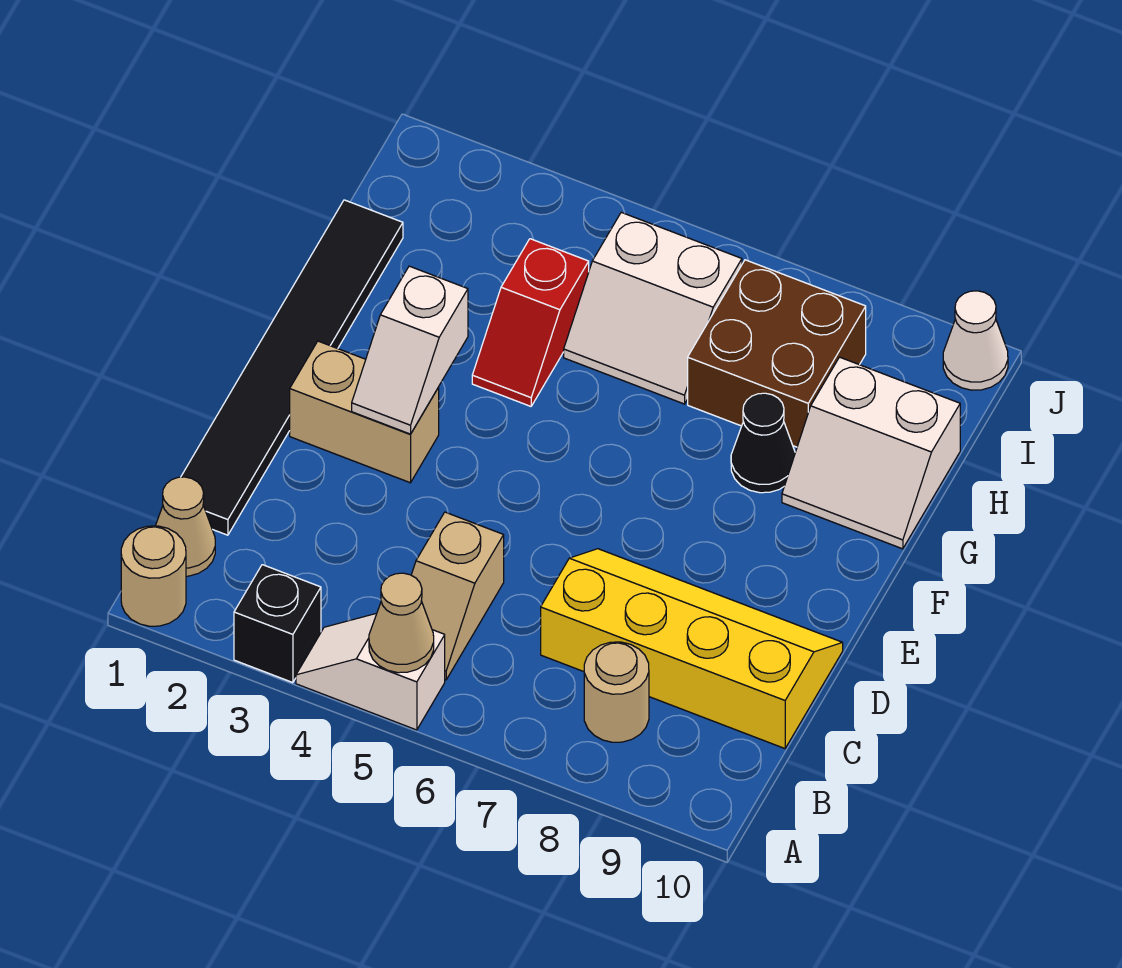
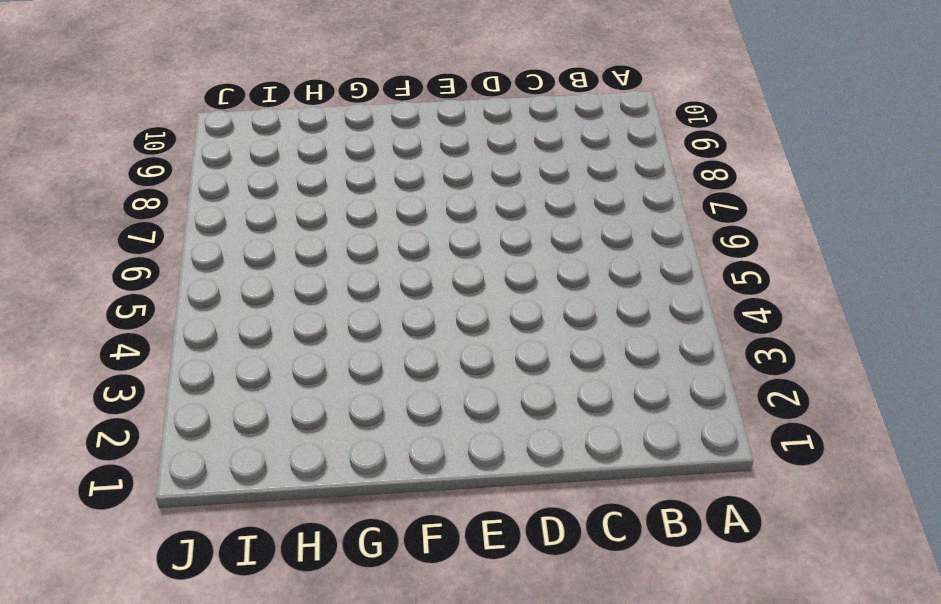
none -> tan round brick A1 level 1
none -> black brick A3 level 1
none -> white slope A4:A5 level 1 top 5

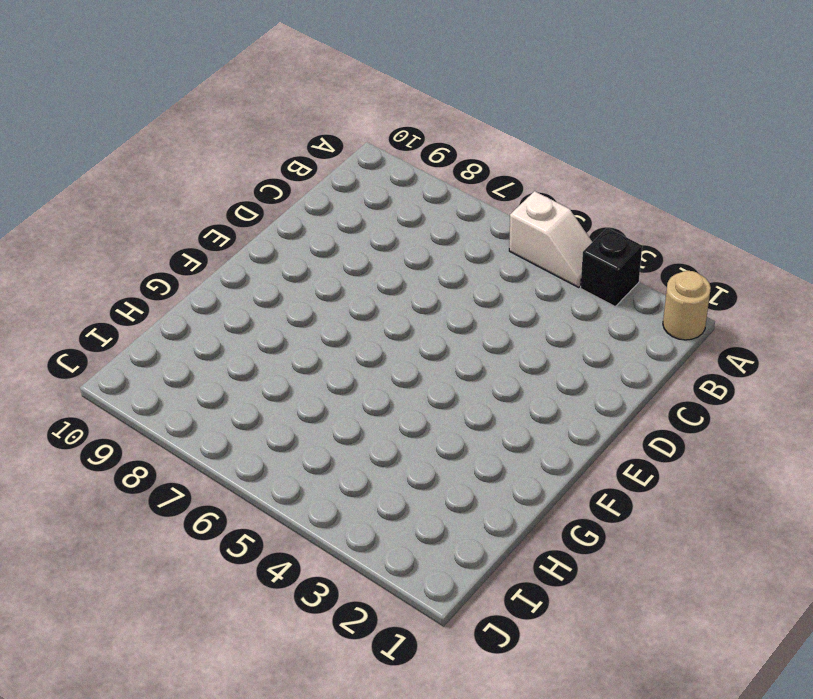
none -> tan cone B1 level 1
none -> tan slope B5:C5 level 1 top C
none -> tan round brick B8 level 1

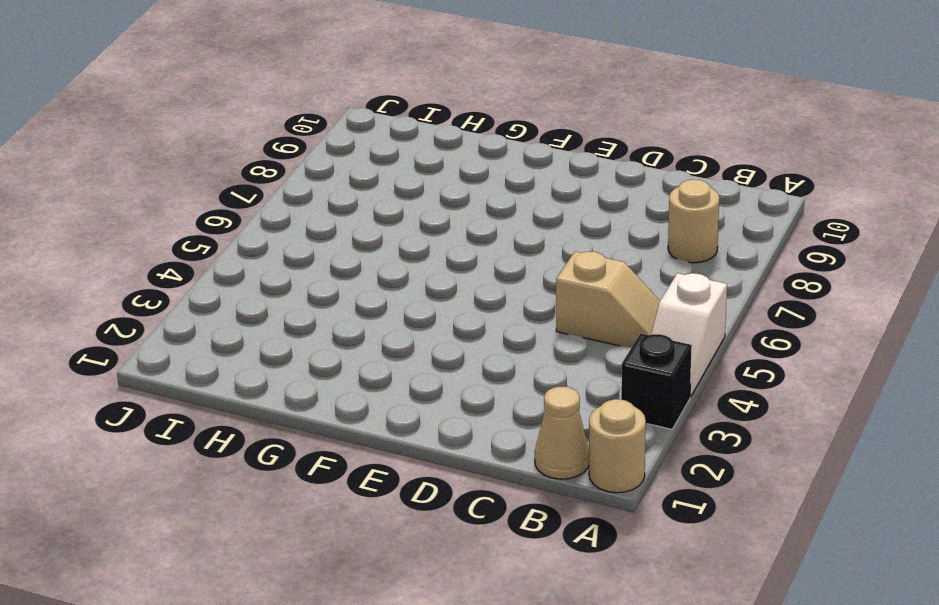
none -> black tile C1:H1 level 1
none -> yellow slope C7:D10 level 1 top C
none -> tan brick E2:E3 level 1

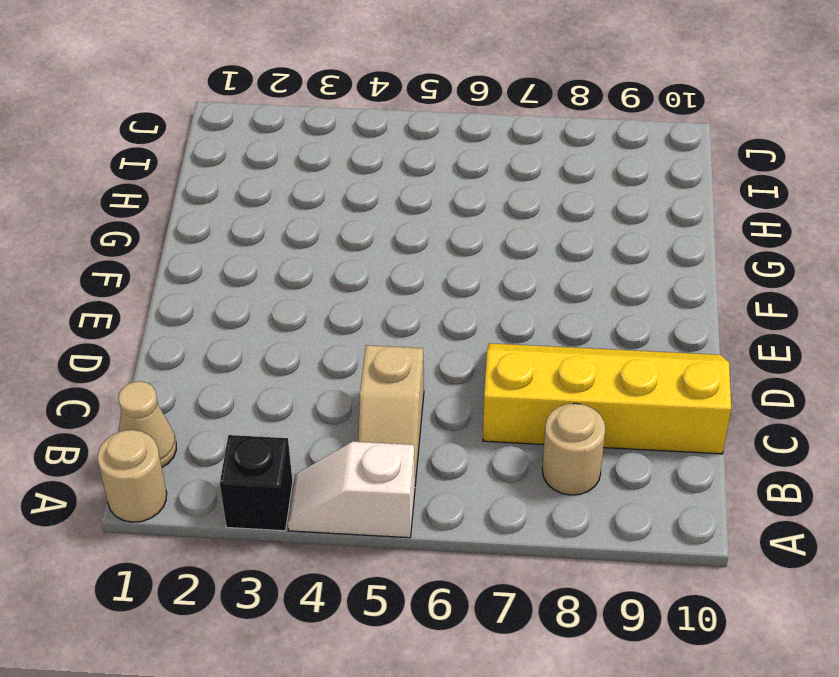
none -> black tile C1:H1 level 1
none -> tan brick E2:E3 level 1
none -> red slope G4:H4 level 1 top H

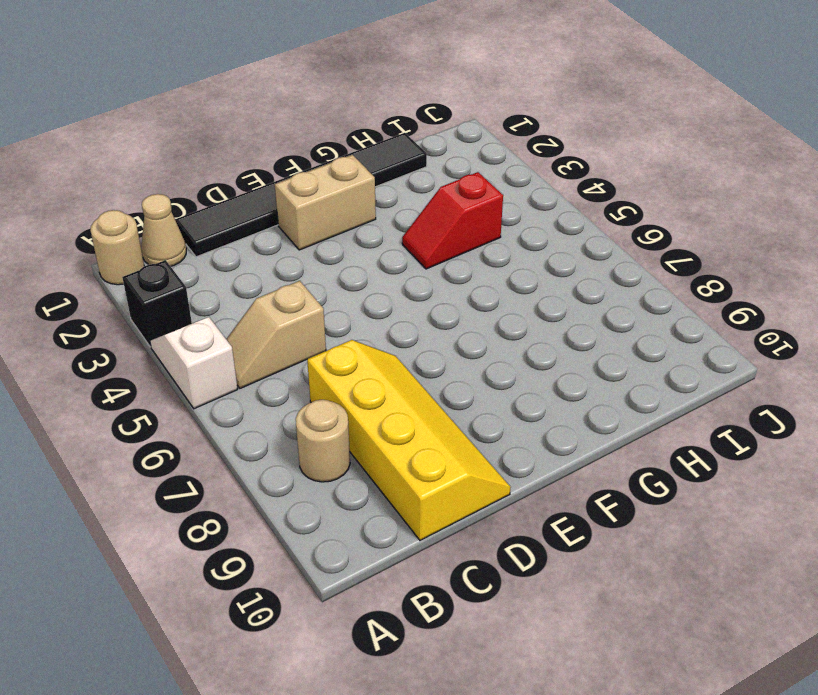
tan brick E2:F2 level 1 -> tan brick E2:E3 level 1
none -> black cone G8 level 1
none -> white slope G9:H10 level 1 top H
none -> white slope H5:I6 level 1 top I

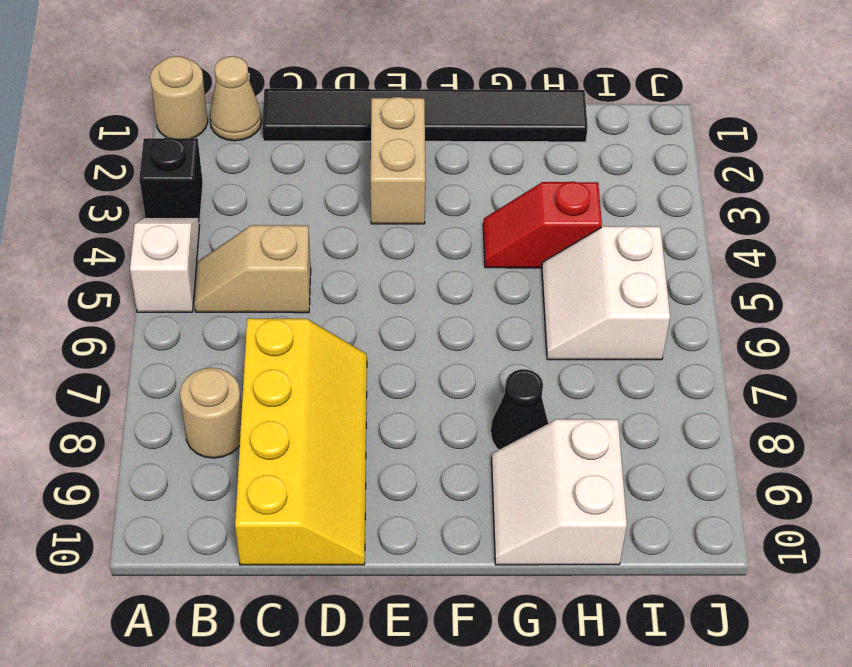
none -> brown brick H7:I8 level 1
none -> white cone J10 level 1
none -> tan cone A5 level 2

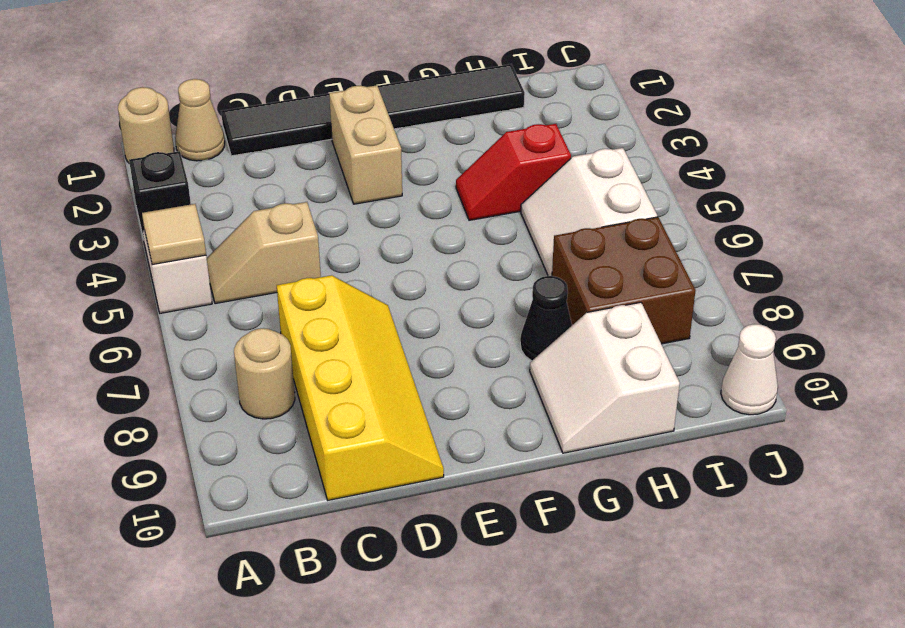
tan tile A5 level 2 -> tan cone A5 level 2
none -> white slope E3:F3 level 2 top F

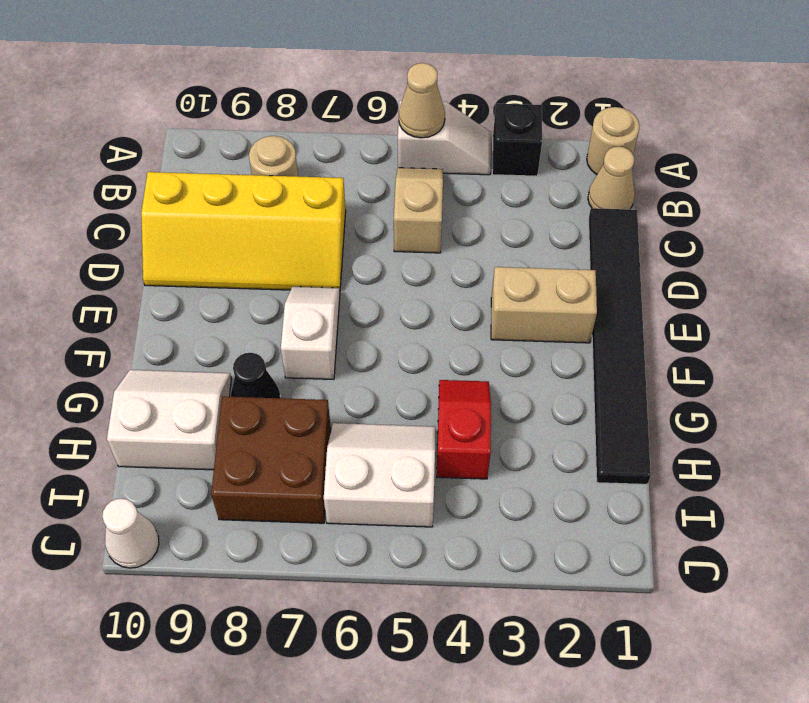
white slope E7:F7 level 1 top F -> white slope E3:F3 level 2 top F

